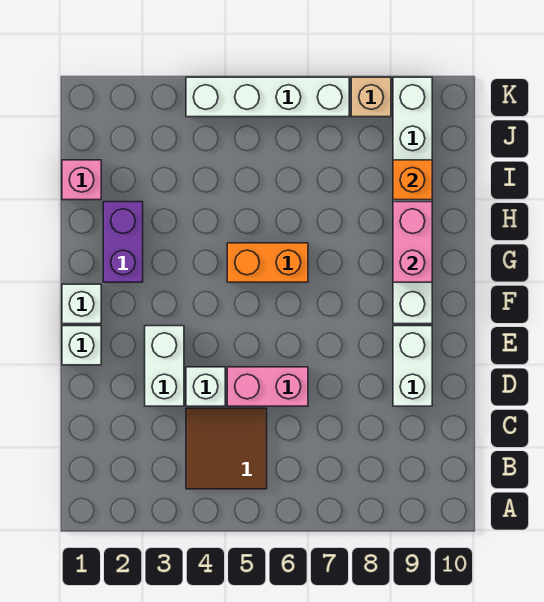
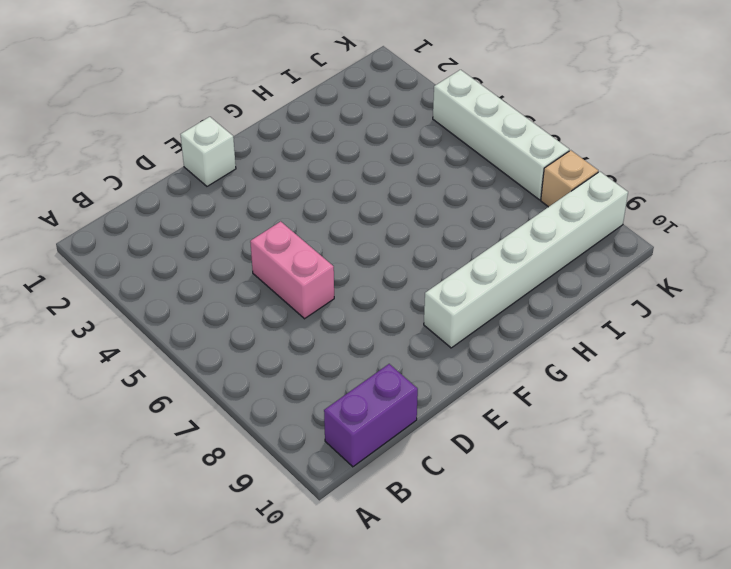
purple brick B10:C10 level 1 -> purple brick G2:H2 level 1
none -> brown tile B4:C5 level 1
none -> white brick D3:E3 level 1
none -> white brick D4 level 1

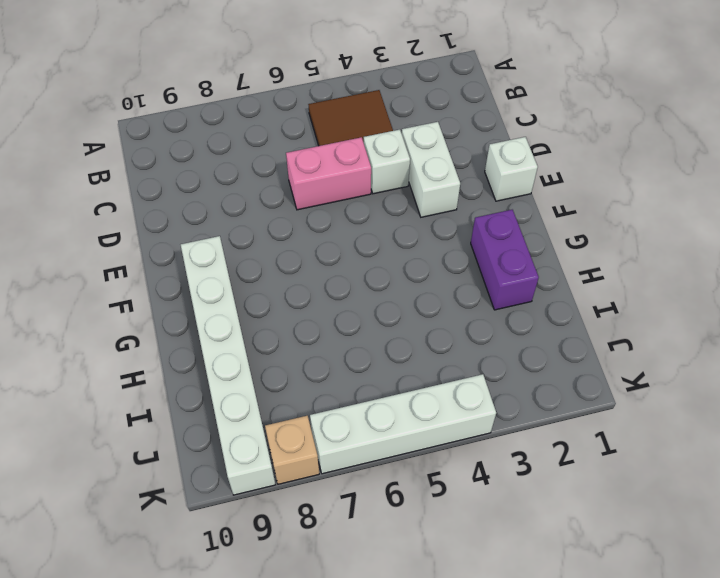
none -> white brick D9:E9 level 1
none -> white brick F1 level 1
none -> orange brick G5:G6 level 1

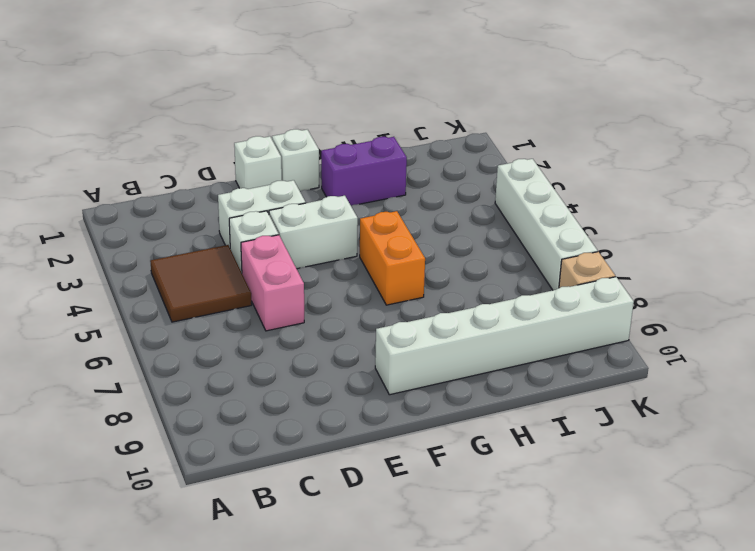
white brick E4:F4 level 1 -> white brick D9:E9 level 1
none -> pink brick I1 level 1
none -> pink brick G9:H9 level 2
none -> orange brick I9 level 2

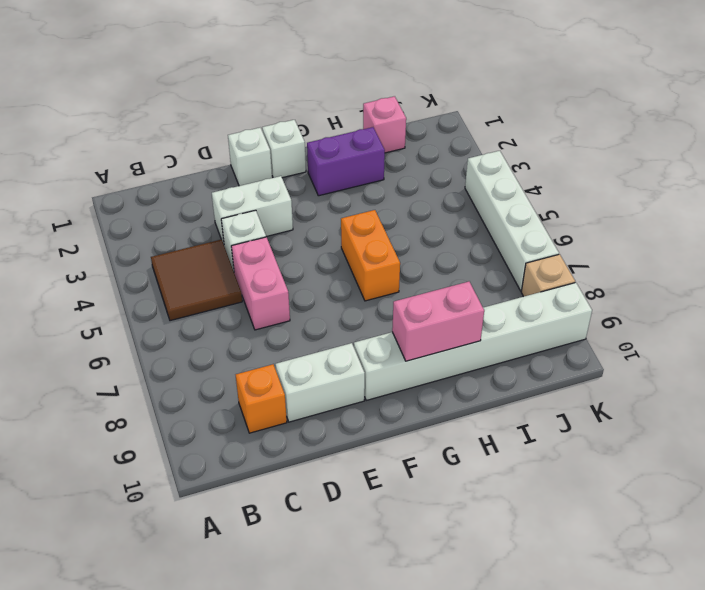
orange brick C9 level 1 -> orange brick I9 level 2

